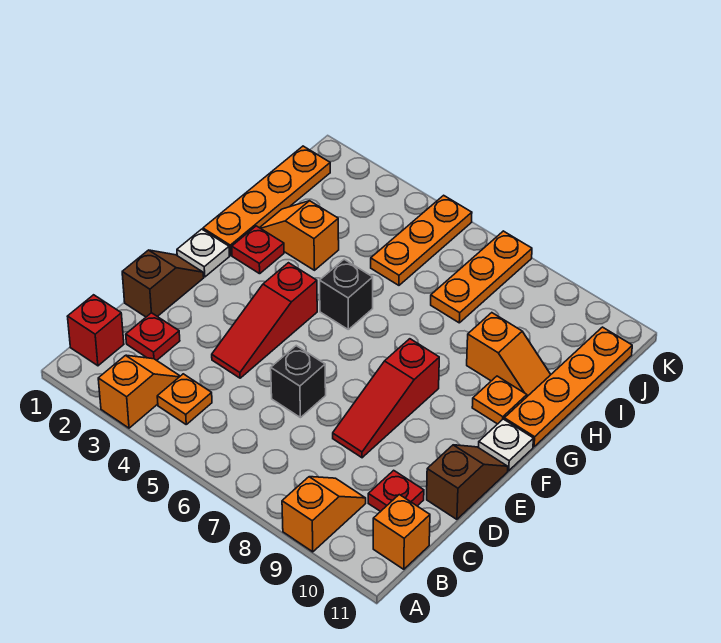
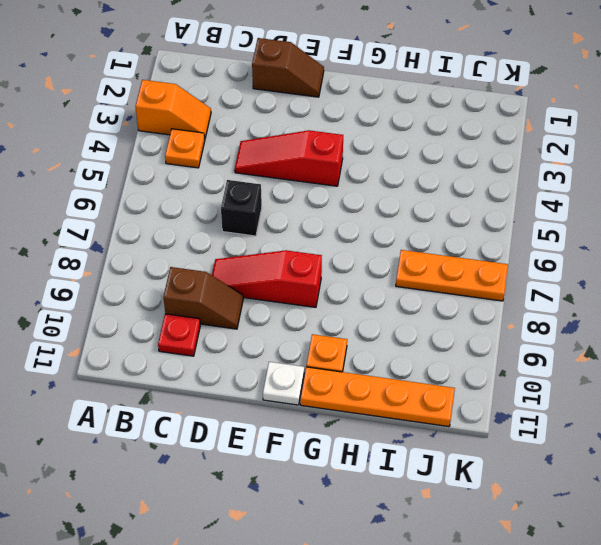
brown slope C9:D9 level 1 top C -> brown slope D11:E11 level 1 top D
none -> orange slope A9:B9 level 1 top A
none -> red brick B1 level 1
none -> orange brick B11 level 1

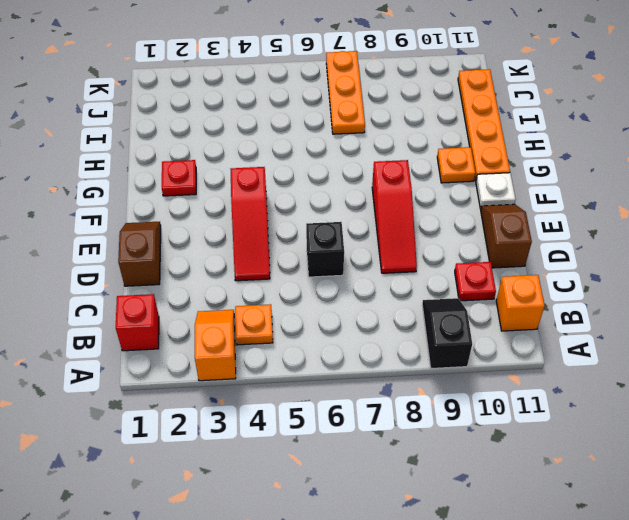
black slope A9:B9 level 1 top A -> orange slope A9:B9 level 1 top A
none -> red plate C2 level 1
none -> white plate F1 level 1
none -> orange plate G1:J1 level 1

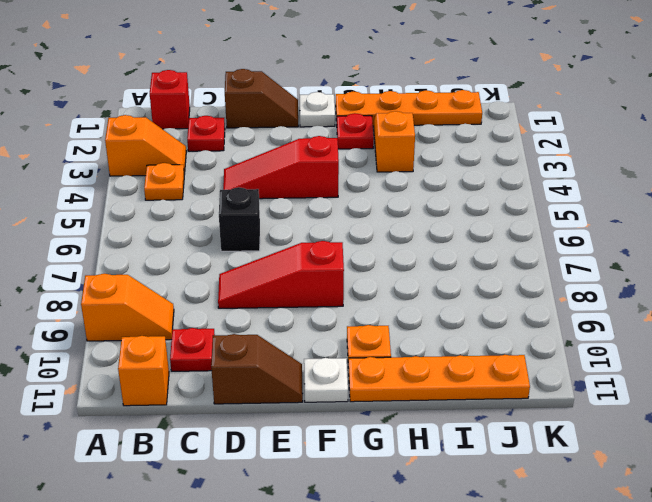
none -> black brick G5 level 1
none -> orange slope H9:H10 level 1 top 9
none -> orange plate I5:K5 level 1

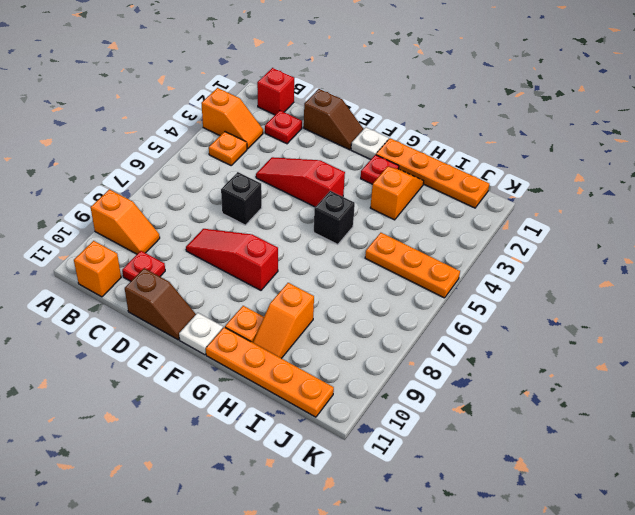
none -> orange plate I7:K7 level 1

